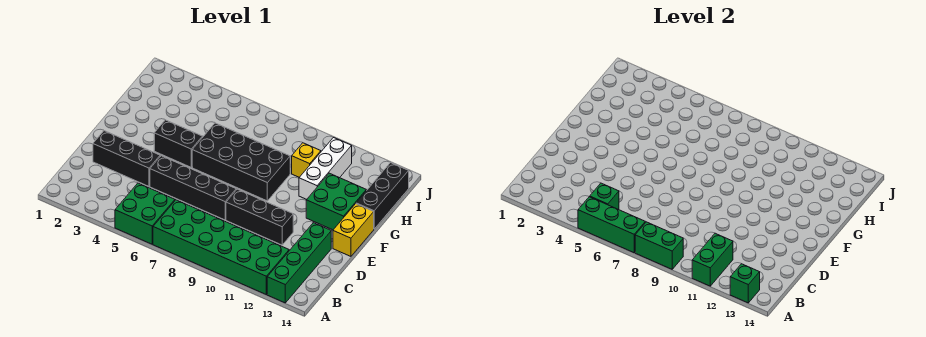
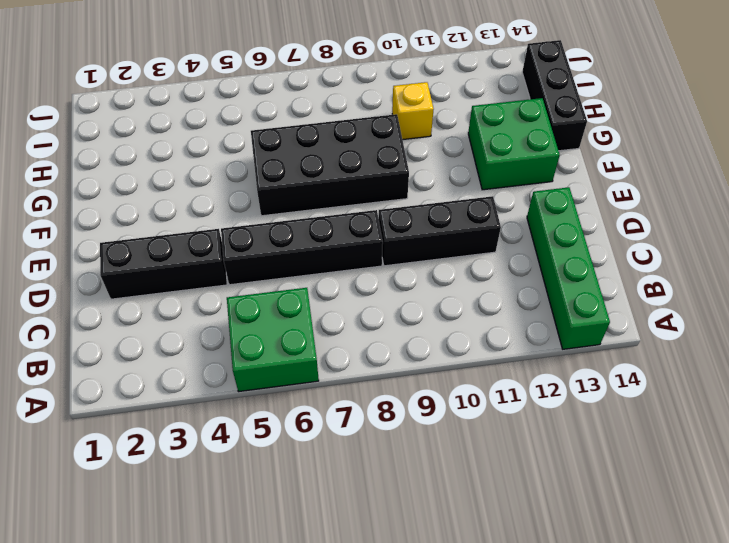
none -> green brick A7:B12 level 1
none -> yellow brick E14:F14 level 1
none -> black brick F4:F5 level 1

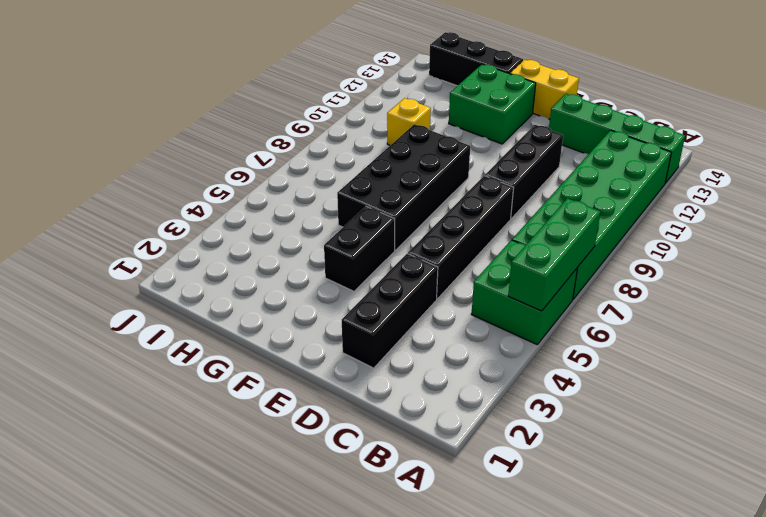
none -> white brick G11:I11 level 1
none -> green brick A8:A9 level 2
none -> green brick A11:B11 level 2

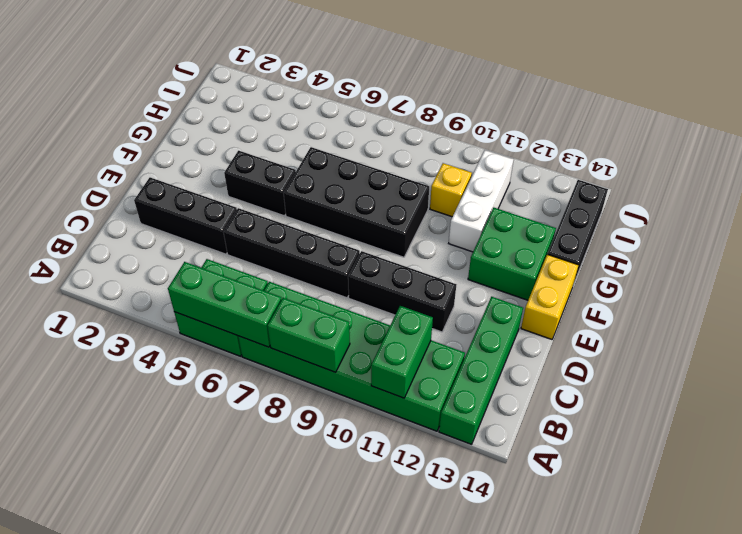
none -> green brick A13 level 2
none -> green brick B5 level 2

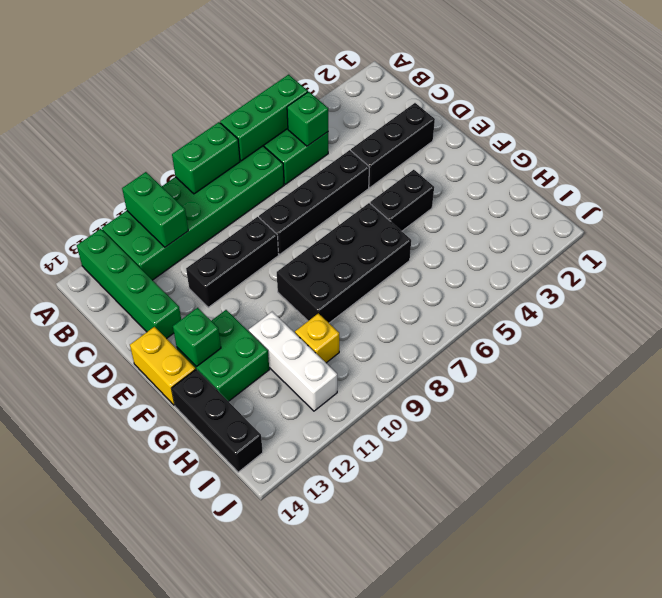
green brick F13 level 2 -> green brick A13 level 2

